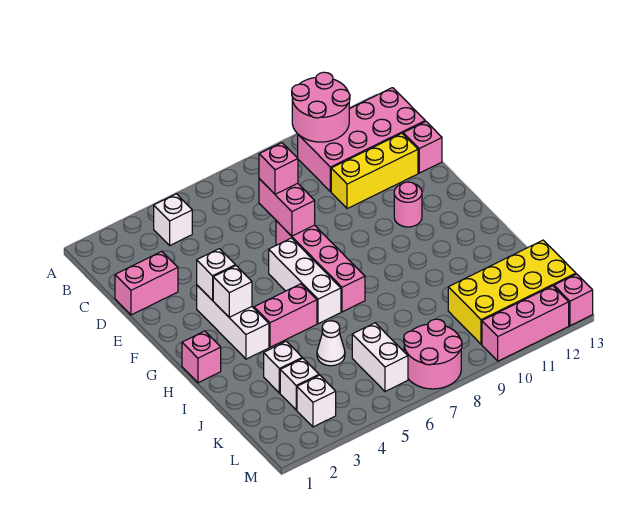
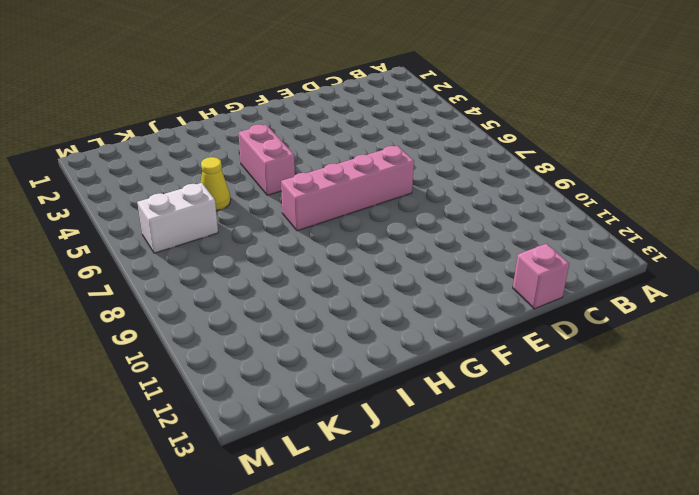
yellow cone J5 level 1 -> white cone J5 level 1
none -> white brick B4 level 1
none -> pink brick B10:C13 level 1
none -> pink brick D1:D2 level 1

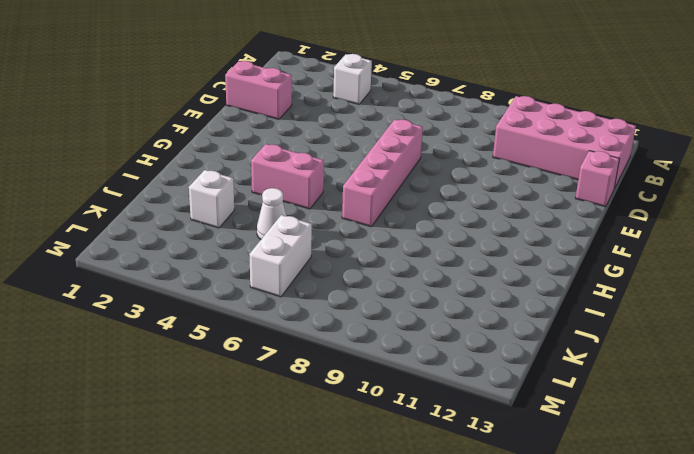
none -> yellow brick D10:D12 level 1
none -> white brick F3:H3 level 1
none -> white brick F6:H6 level 1

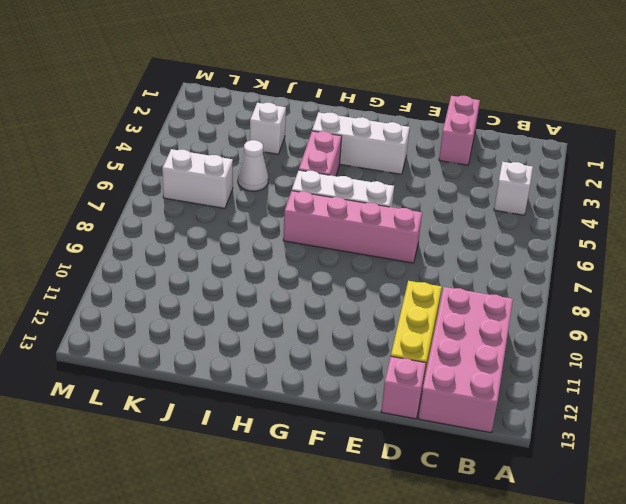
none -> pink round brick F11 level 1
none -> pink brick H1 level 1
none -> white brick K3 level 1

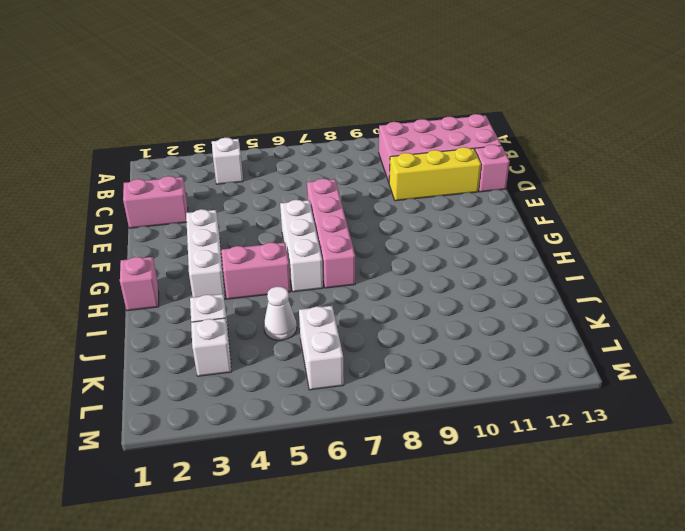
none -> pink round brick F11 level 1
none -> yellow brick K10:L13 level 1
none -> white brick L3 level 1

